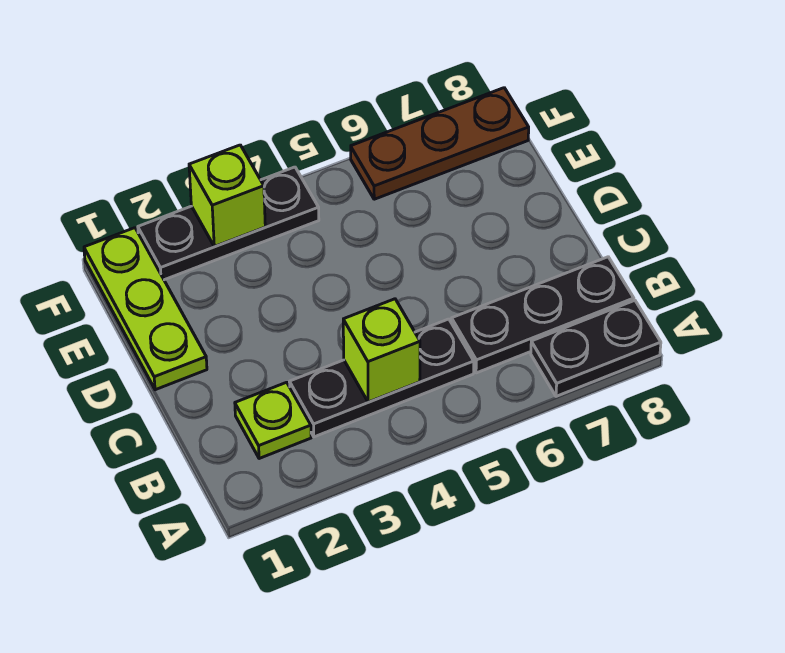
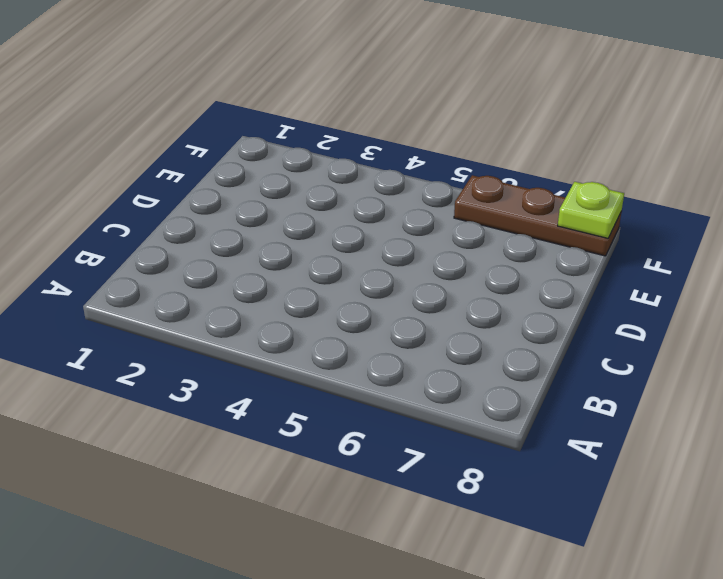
lime plate F8 level 2 -> lime plate B2 level 1
none -> black plate A7:A8 level 1
none -> black plate B3:B5 level 1

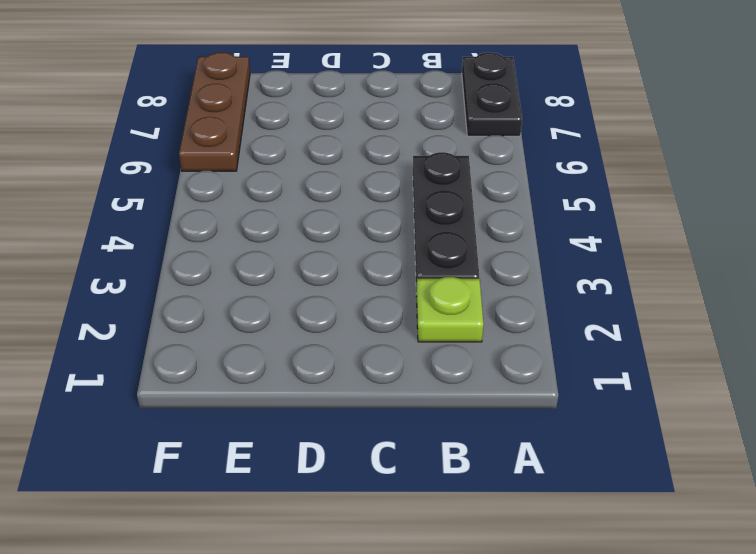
none -> black plate B6:B8 level 1
none -> lime plate D1:F1 level 1

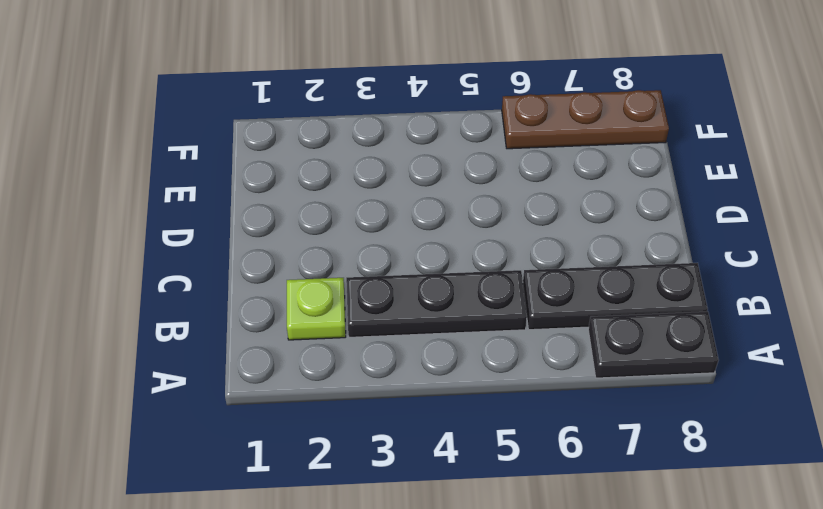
none -> lime plate D1:F1 level 1
none -> black plate F2:F4 level 1

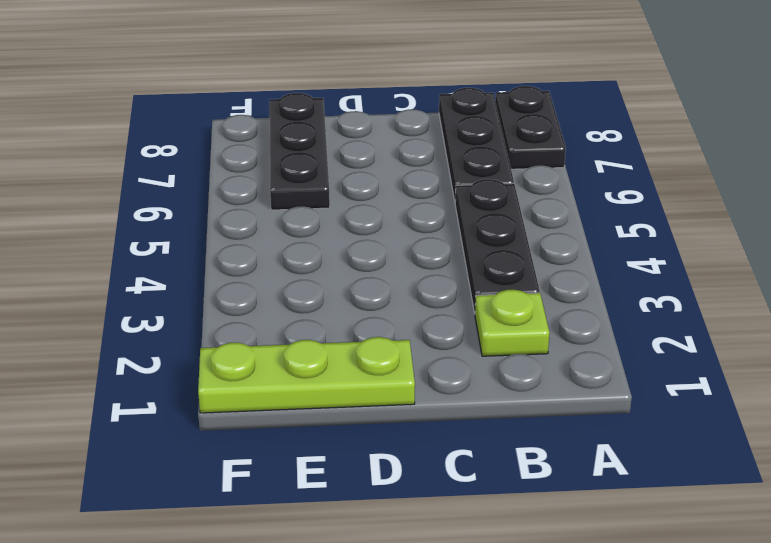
black plate E6:E8 level 1 -> black plate F2:F4 level 1
none -> brown plate F6:F8 level 1
none -> lime brick B4 level 2

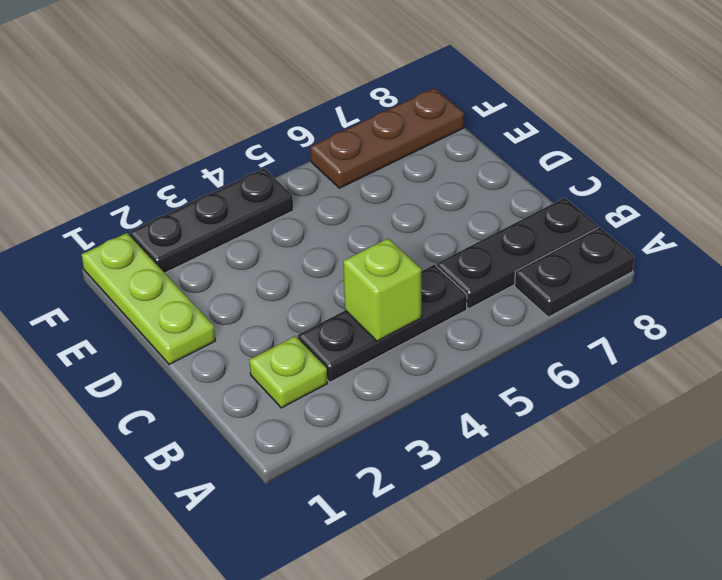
none -> lime brick F3 level 2

